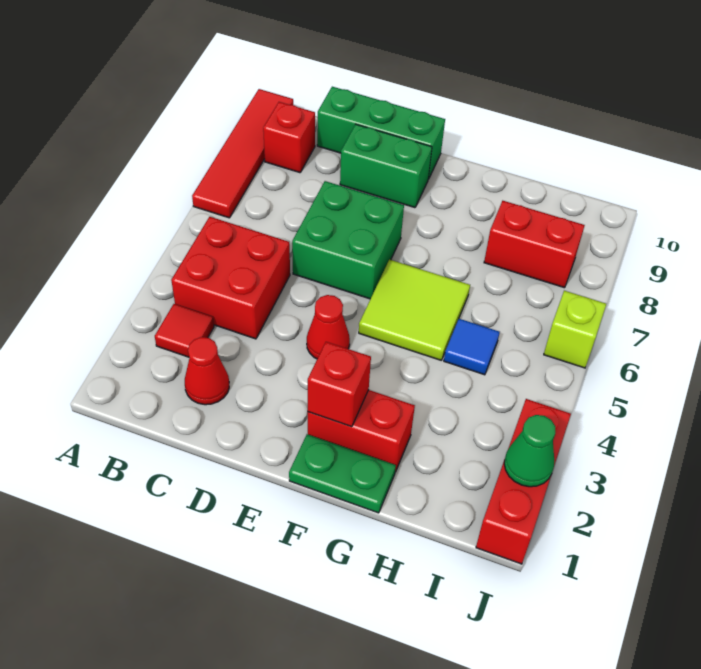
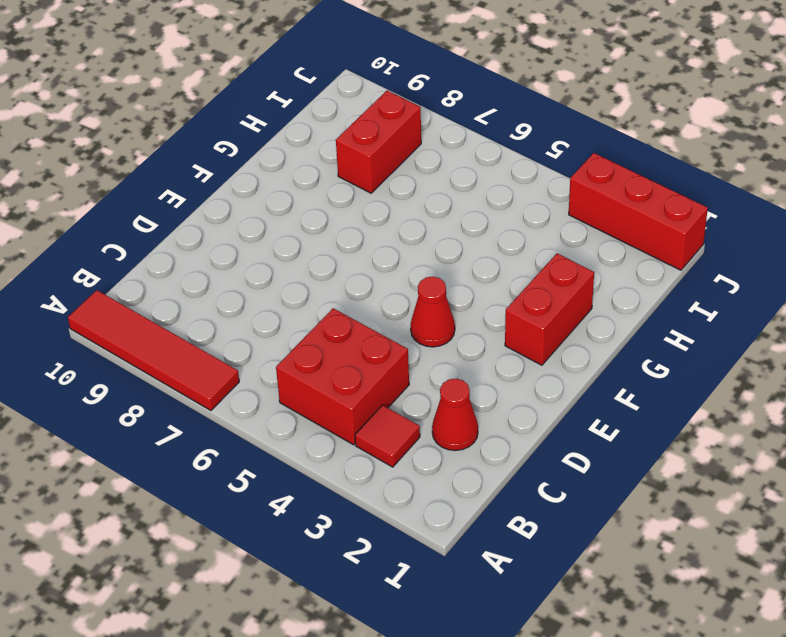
none -> red brick B9 level 1
none -> green brick C10:E10 level 1
none -> green brick D6:E7 level 1

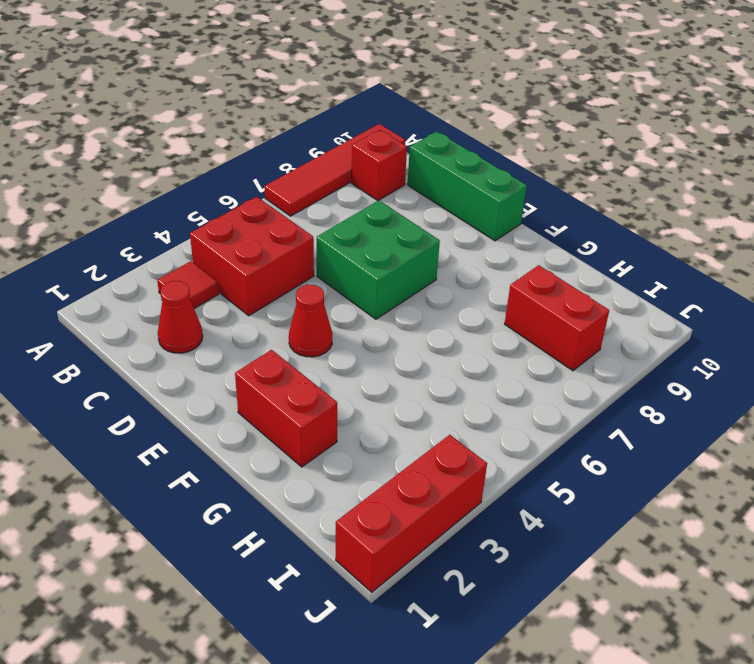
none -> green brick D9:E9 level 1
none -> green plate F1:G1 level 1
none -> lime tile F5:G6 level 1

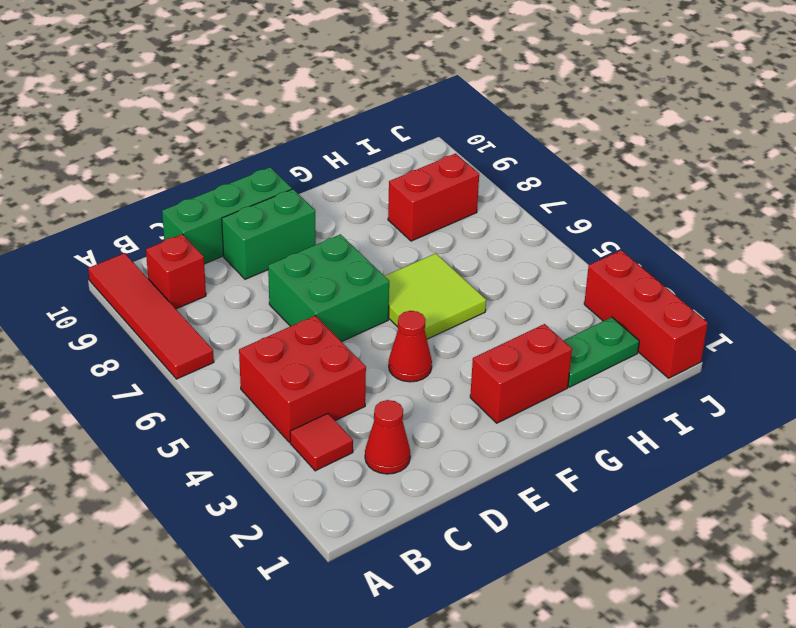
green plate H2:I2 level 1 -> green plate F1:G1 level 1
none -> blue tile H5 level 1
none -> lime brick J6 level 1
none -> red brick F2 level 2

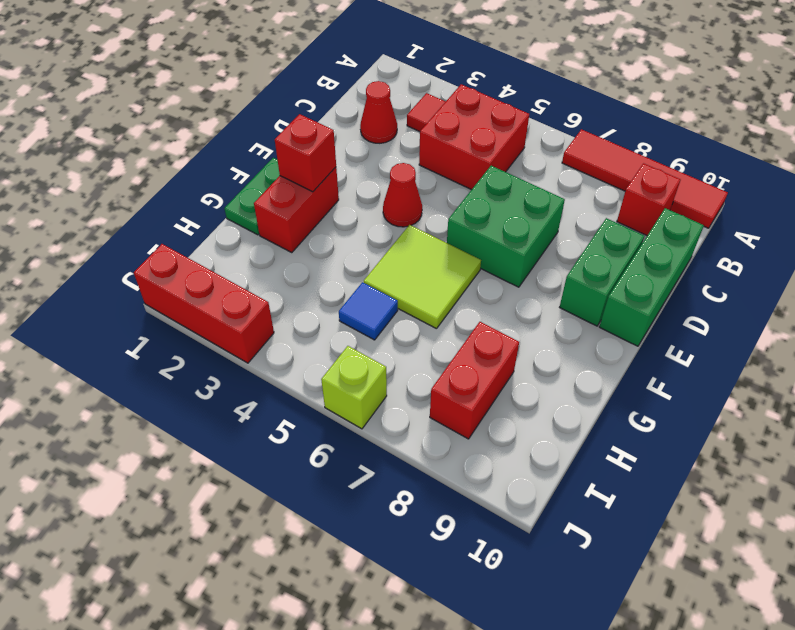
none -> green cone J2 level 2

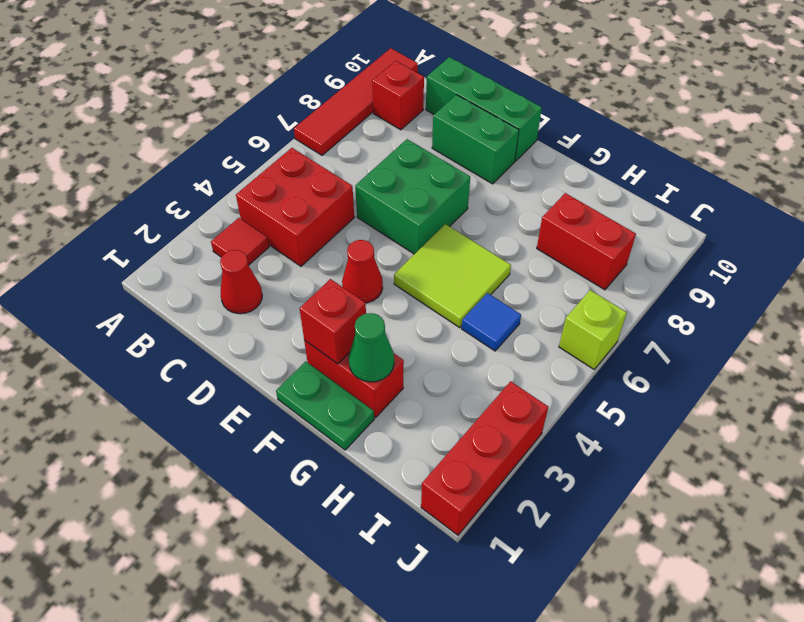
green cone G2 level 2 -> green cone J2 level 2

